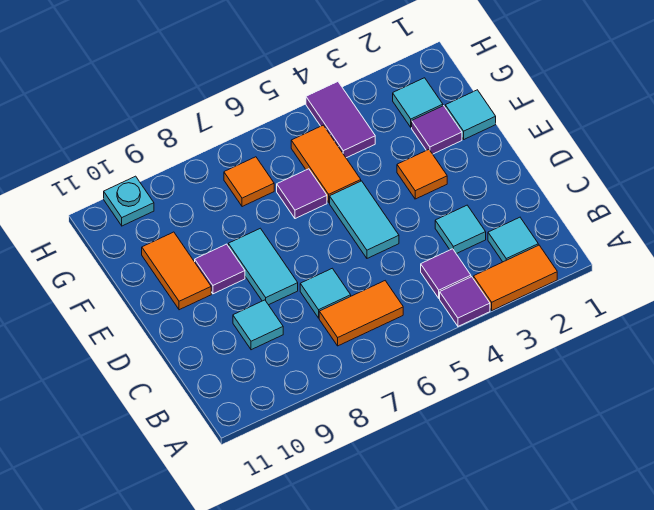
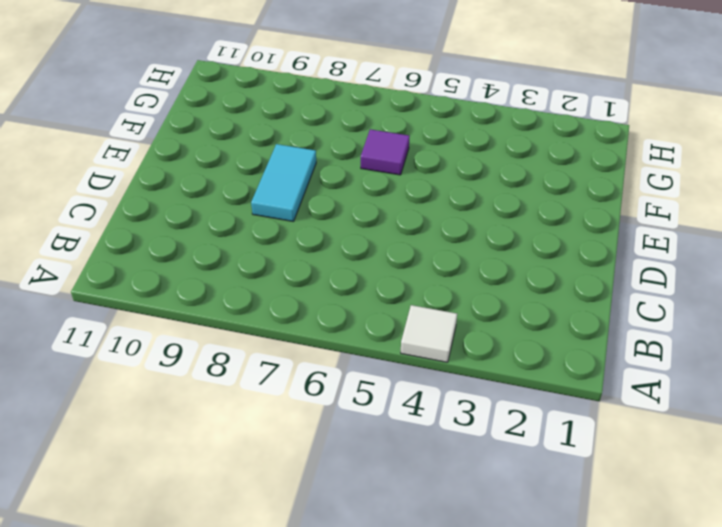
white tile A4 level 1 -> purple tile A4 level 1
none -> orange tile A2:A3 level 1
none -> cyan tile B2 level 1
none -> purple tile B4 level 1

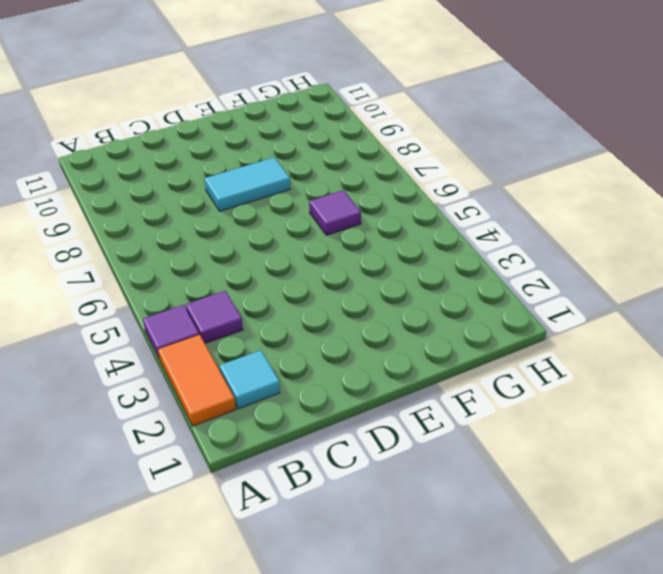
none -> orange tile B6:B7 level 1
none -> cyan tile C3 level 1
none -> cyan tile C7 level 1

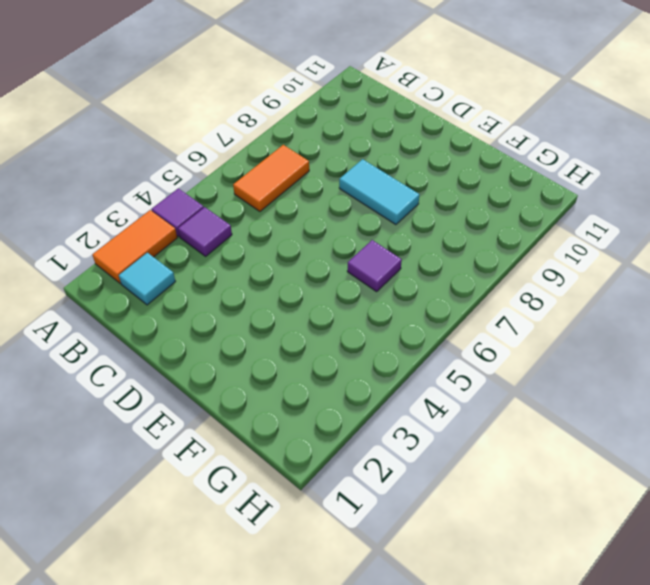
none -> cyan tile C3 level 1
none -> cyan tile C7 level 1
none -> cyan tile C9 level 1

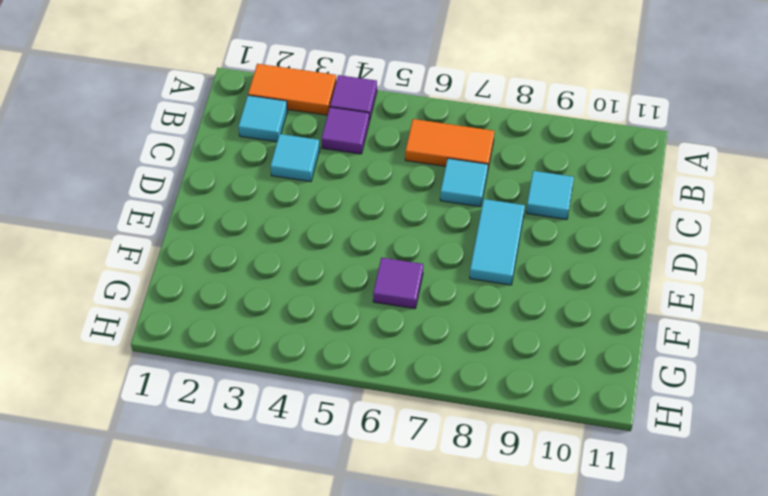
none -> cyan tile D5:E5 level 1
none -> orange tile E3 level 1
none -> purple tile E9 level 1

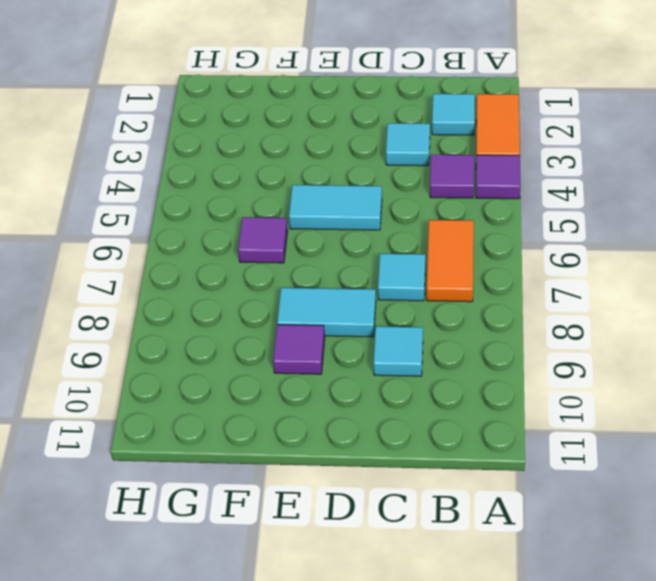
none -> orange tile E3 level 1
none -> orange tile E10:F10 level 1
none -> cyan tile F1 level 1

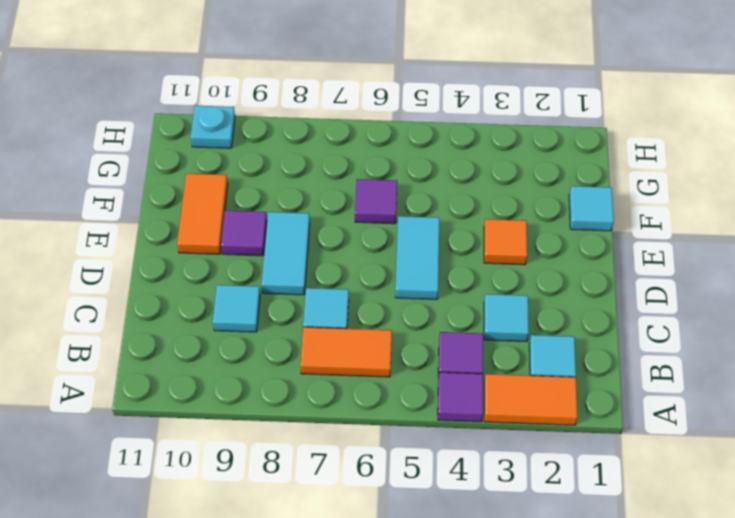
none -> purple tile F2 level 1
none -> orange tile F5:G5 level 1
none -> cyan tile G2 level 1

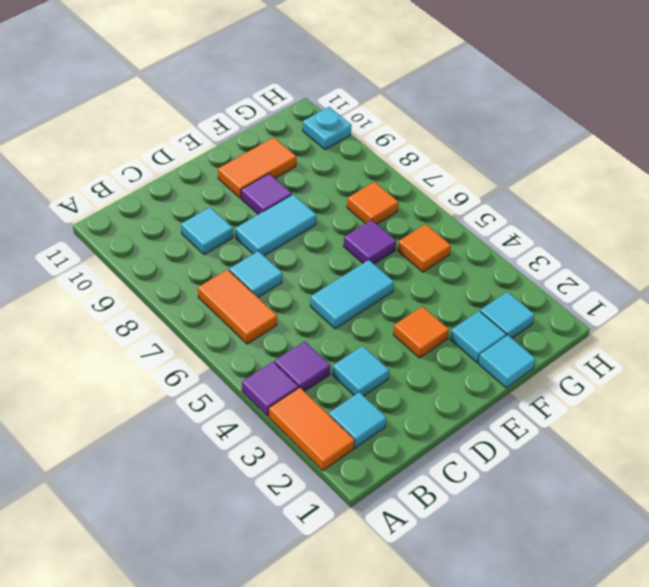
cyan tile F2 level 1 -> purple tile F2 level 1
orange tile G5 level 1 -> orange tile F5:G5 level 1
none -> purple tile G4:H4 level 1

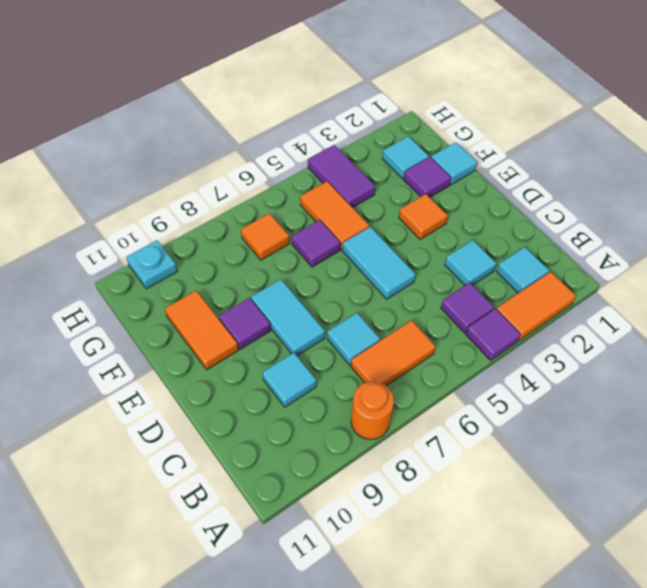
orange round brick A8 level 1 -> none

